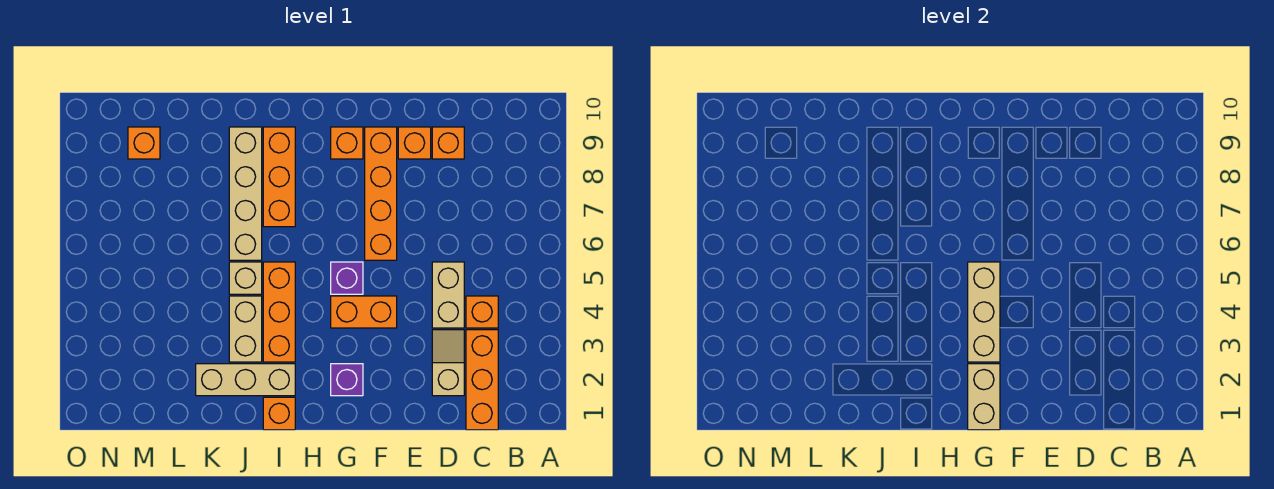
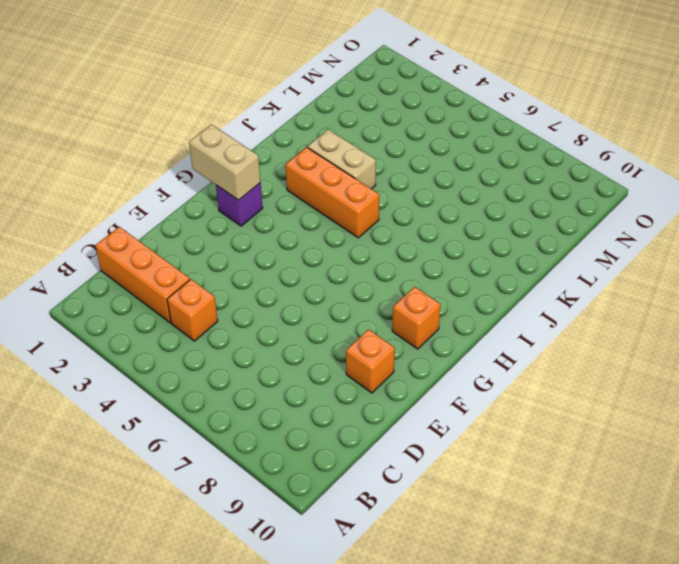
none -> tan slope D2:D3 level 1 top 2
none -> tan brick D4:D5 level 1
none -> orange brick D9 level 1

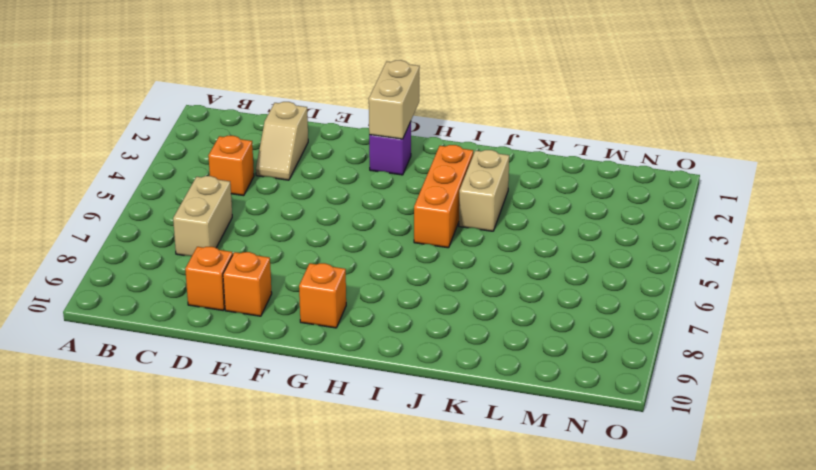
tan brick C6:C7 level 1 -> tan brick D4:D5 level 1
none -> orange brick C1:C3 level 1
none -> orange brick F4:G4 level 1
none -> orange brick F6:F9 level 1

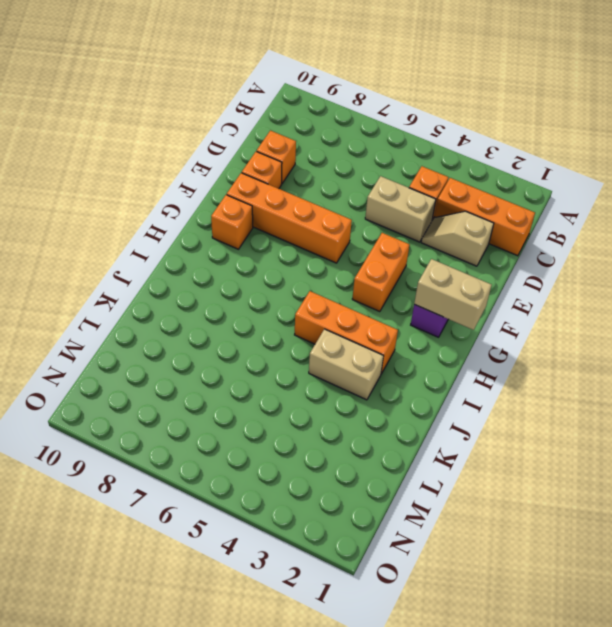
none -> purple brick G5 level 1
none -> orange brick I1 level 1
none -> tan brick I2:K2 level 1

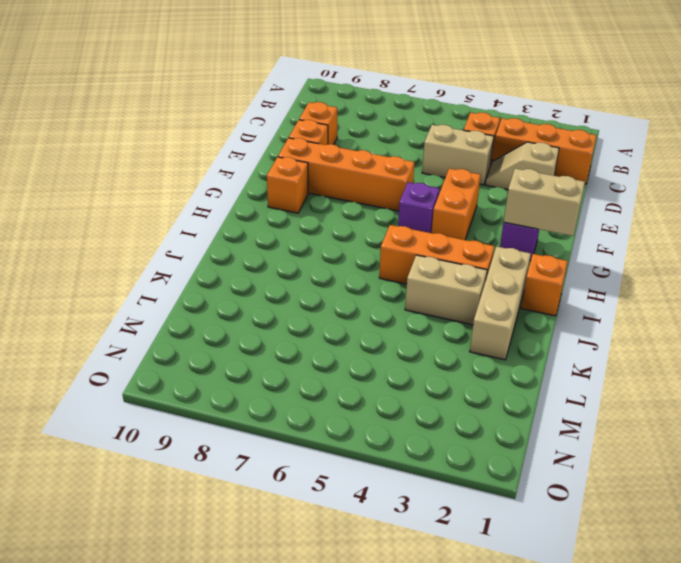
none -> orange brick I7:I9 level 1
none -> tan brick J5 level 1
none -> tan brick J6:J9 level 1

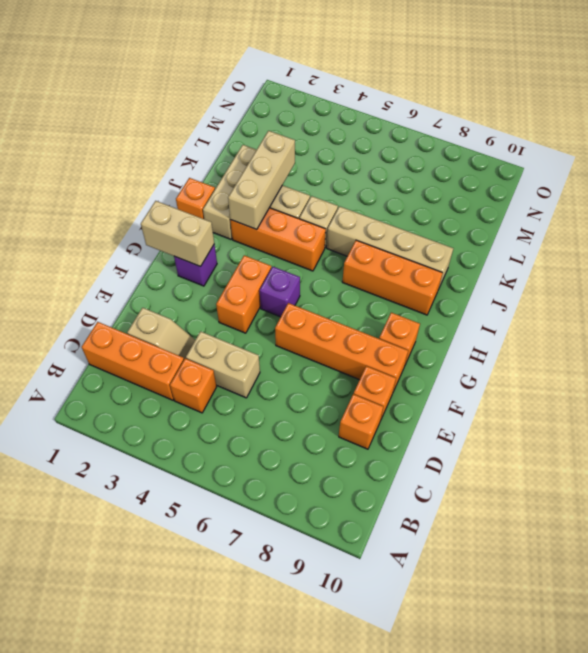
tan brick I3:K3 level 2 -> tan brick G3:G5 level 2
none -> orange brick M9 level 1

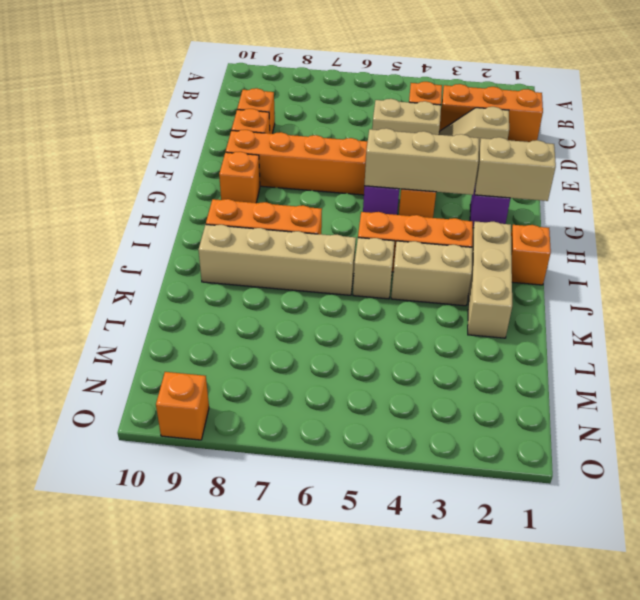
orange brick O9 level 1 -> orange brick M9 level 1

